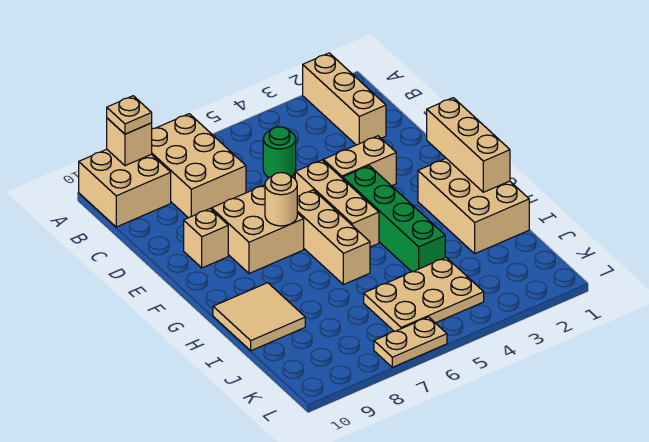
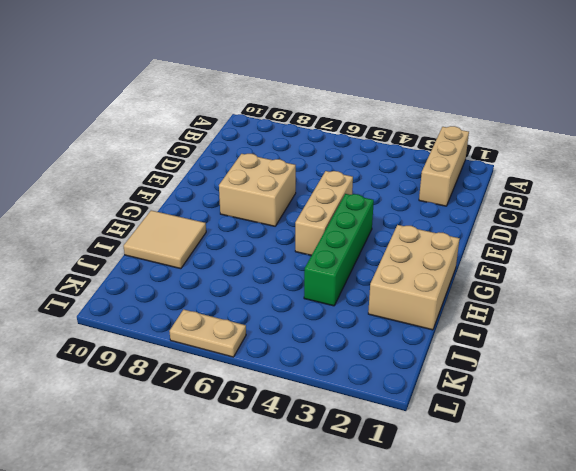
none -> tan brick A7:C8 level 1
none -> tan brick A9:B10 level 1
none -> green round brick C5 level 1

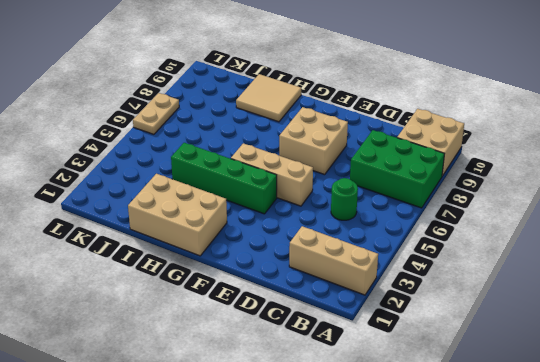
green brick A7:C8 level 1 -> tan brick A7:C8 level 1
none -> tan brick E3:E4 level 1
none -> tan brick E9 level 1
none -> tan brick F6:H6 level 1

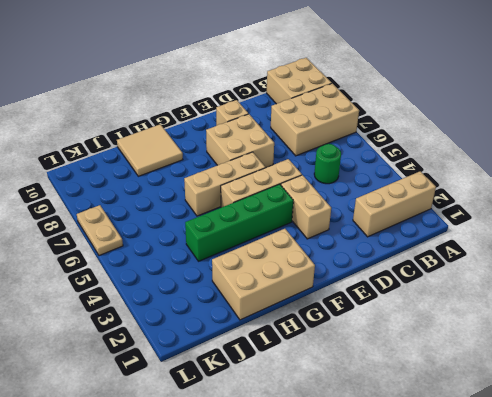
none -> tan plate J4:K6 level 1
none -> tan brick A9 level 2
none -> tan brick F1:H1 level 2

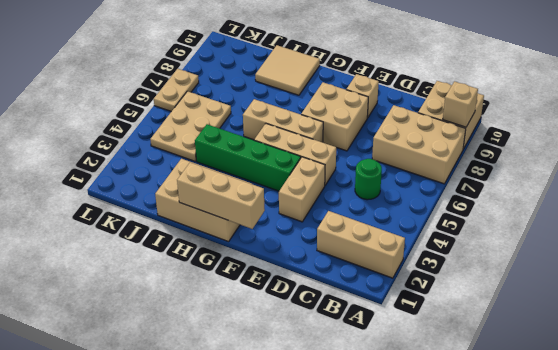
none -> tan round brick F7 level 2
none -> tan plate A9 level 3

